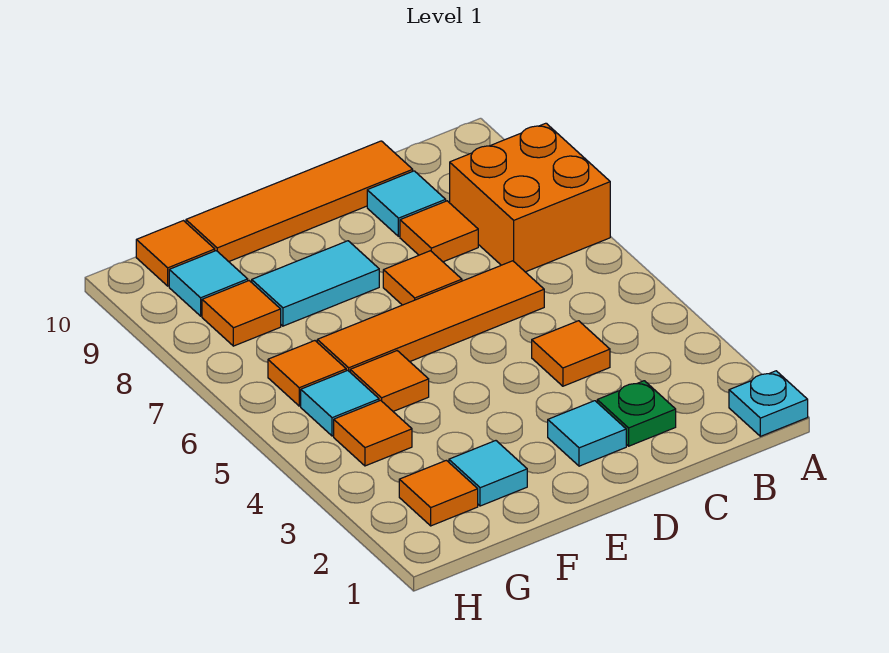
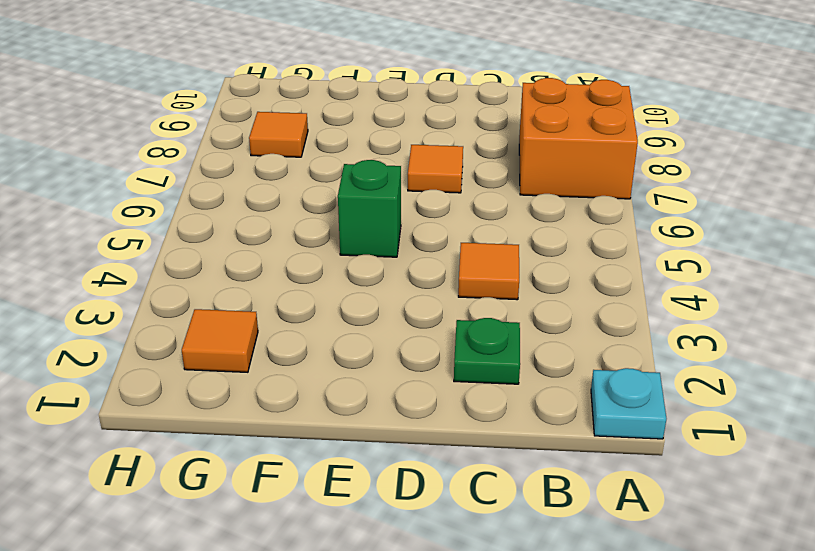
green brick E5 level 1 -> none
none -> orange tile C6:F6 level 1
none -> orange tile C8 level 1
none -> cyan tile C9 level 1

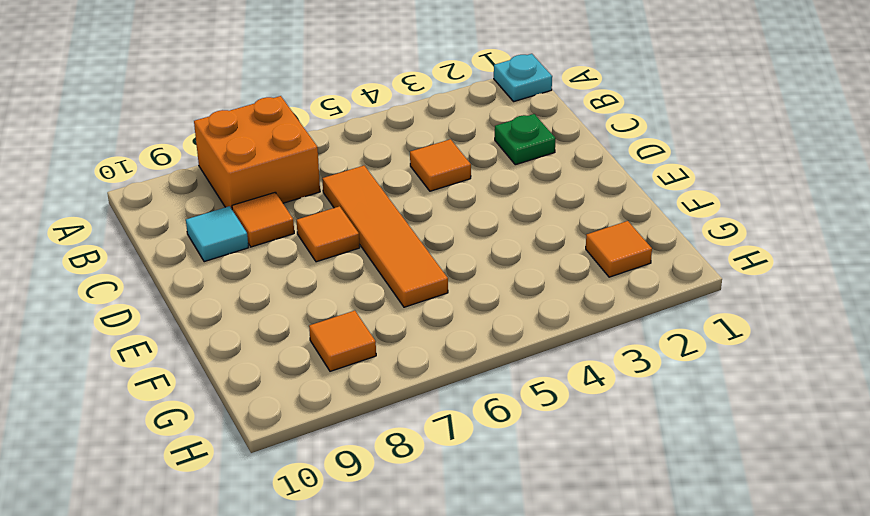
none -> orange tile C10:F10 level 1
none -> cyan tile D2 level 1
none -> cyan tile E8:F8 level 1

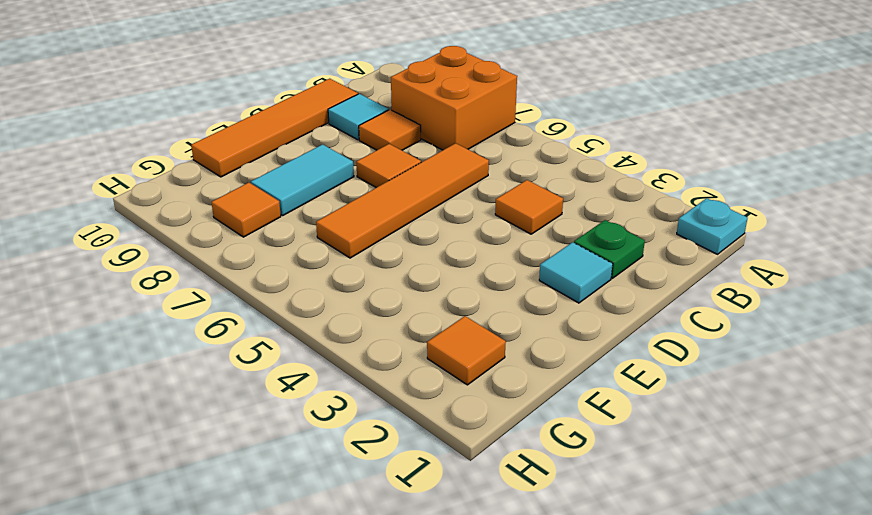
none -> cyan tile F2 level 1
none -> orange tile F5 level 1
none -> orange tile G4 level 1

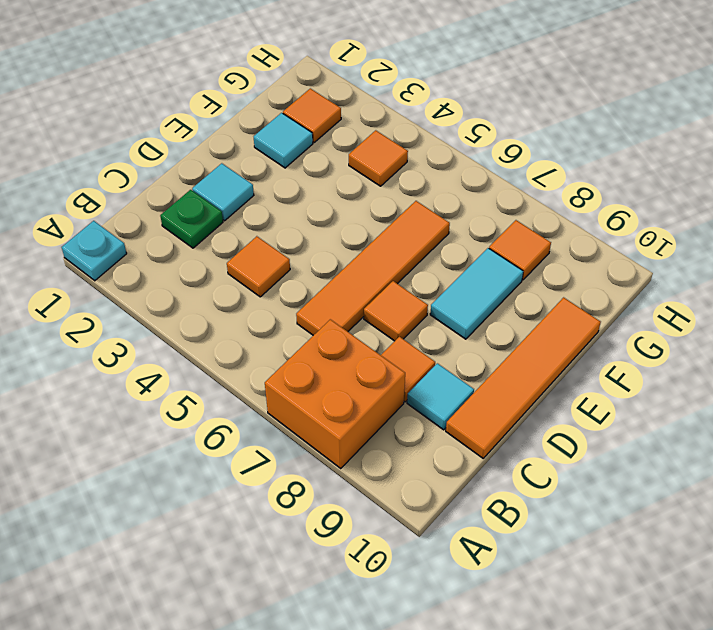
none -> orange tile F5 level 1
none -> cyan tile G5 level 1
none -> orange tile G6 level 1

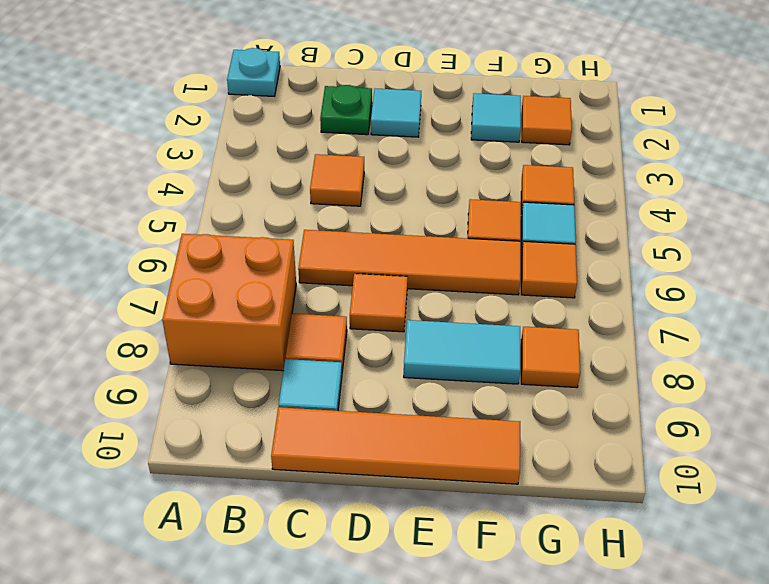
none -> cyan tile G9 level 1
none -> orange tile G10 level 1

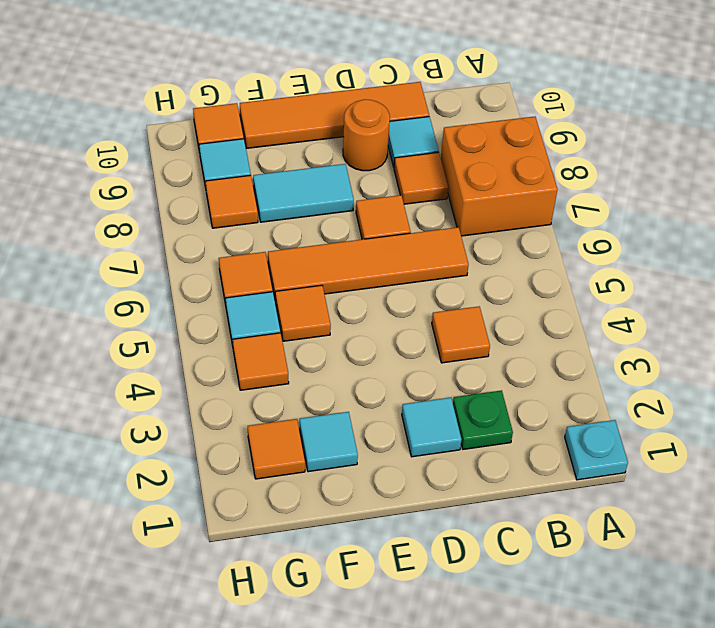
orange round brick D9 level 1 -> none

